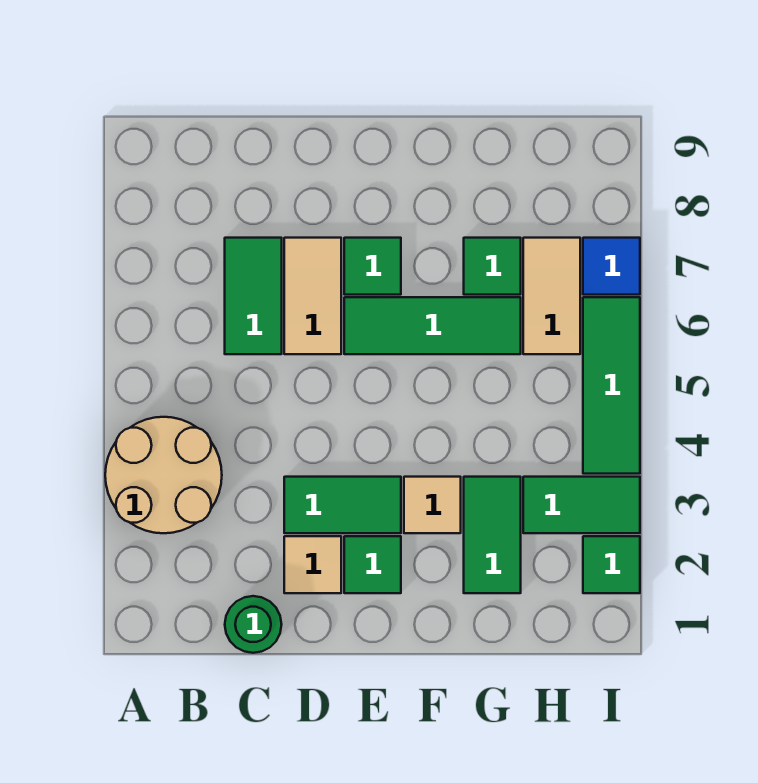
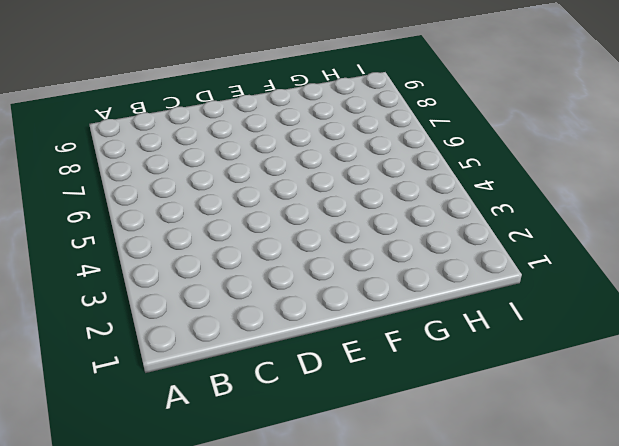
none -> tan round brick A3:B4 level 1
none -> green round brick C1 level 1
none -> green tile C6:C7 level 1

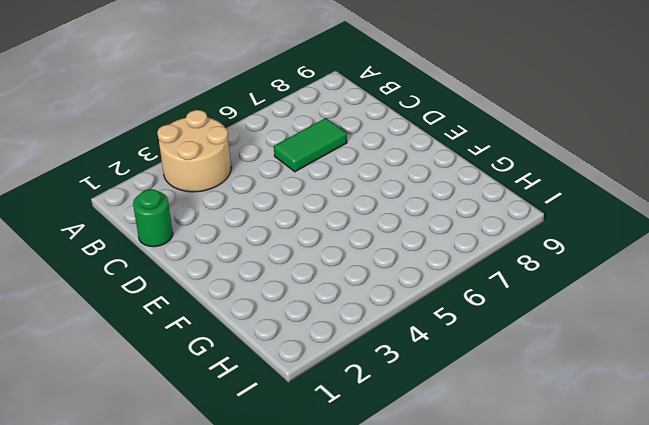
none -> tan tile D2 level 1
none -> green tile D3:E3 level 1
none -> tan tile D6:D7 level 1

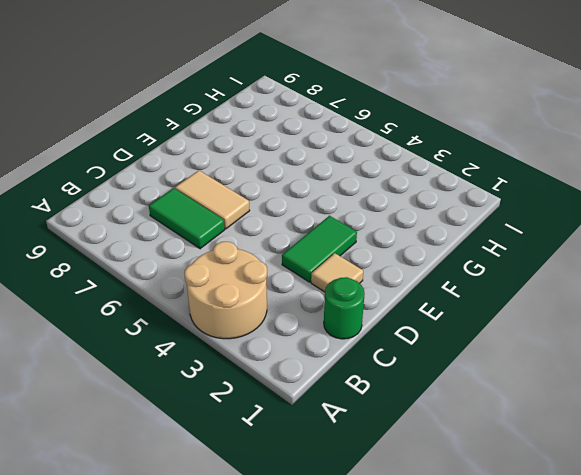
none -> green tile E2 level 1
none -> green tile E6:G6 level 1
none -> green tile E7 level 1

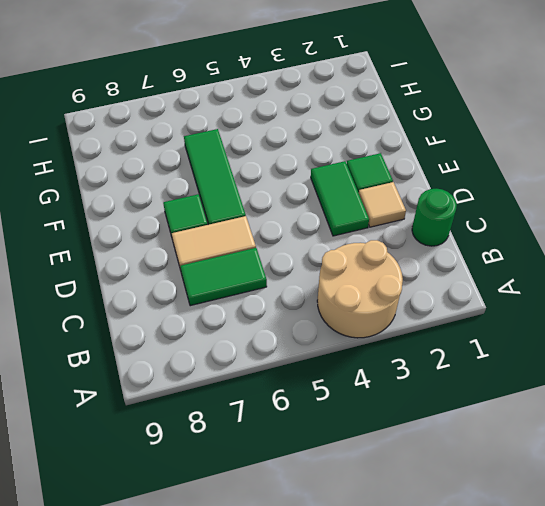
none -> tan tile F3 level 1
none -> green tile G2:G3 level 1
none -> green tile G7 level 1

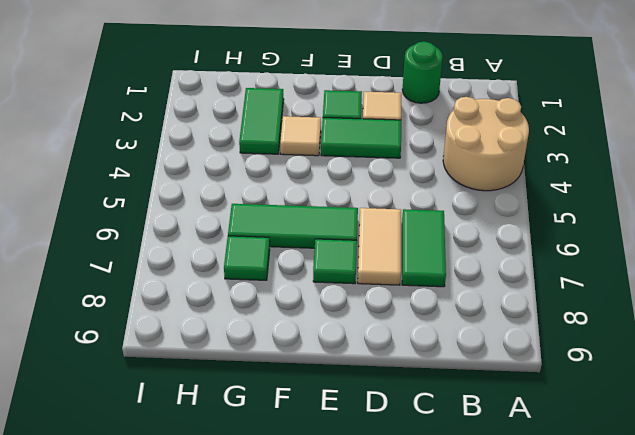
none -> green tile H3:I3 level 1
none -> tan tile H6:H7 level 1
none -> green tile I2 level 1

